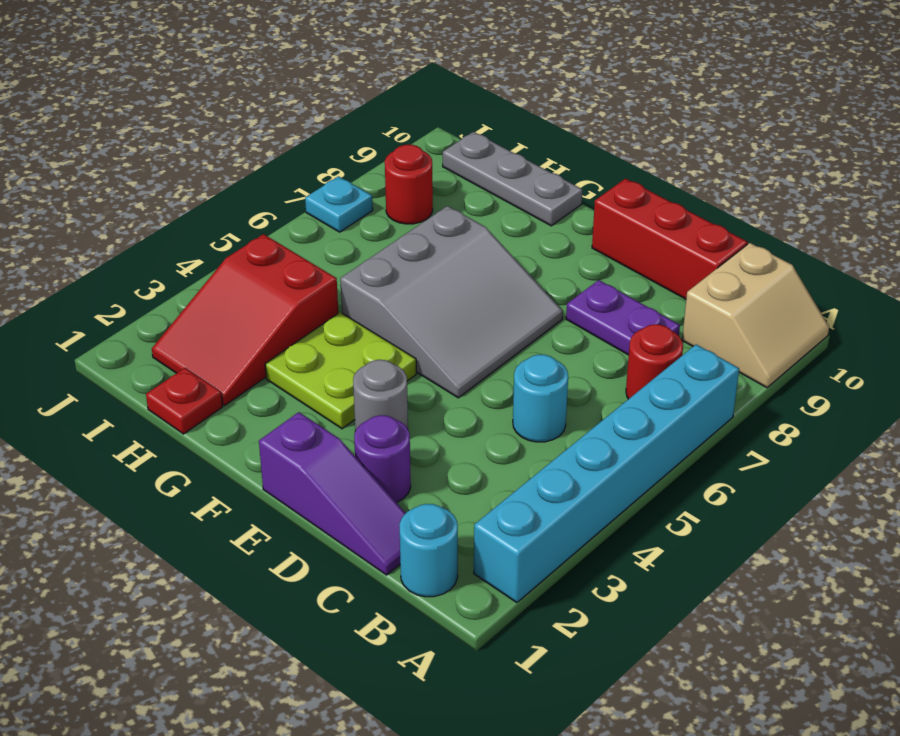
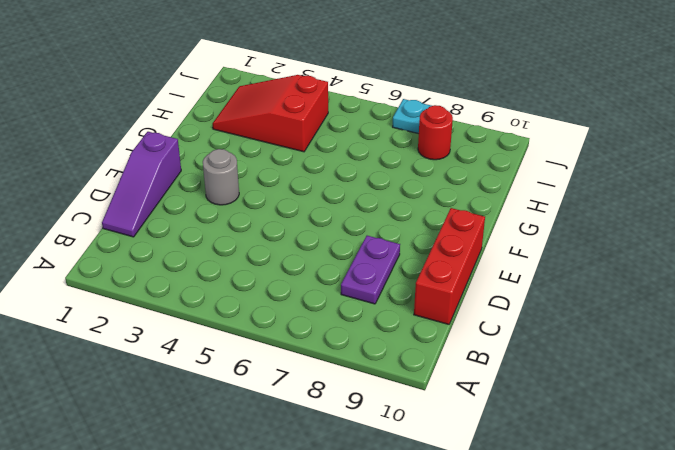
none -> cyan brick A2:A7 level 1
none -> tan slope A9:B10 level 1 top B
none -> cyan round brick B1 level 1

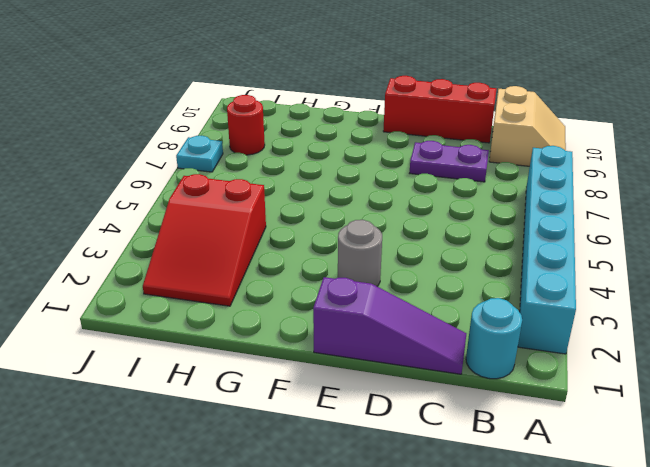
none -> red round brick B7 level 1
none -> cyan round brick C5 level 1
none -> purple round brick D2 level 1

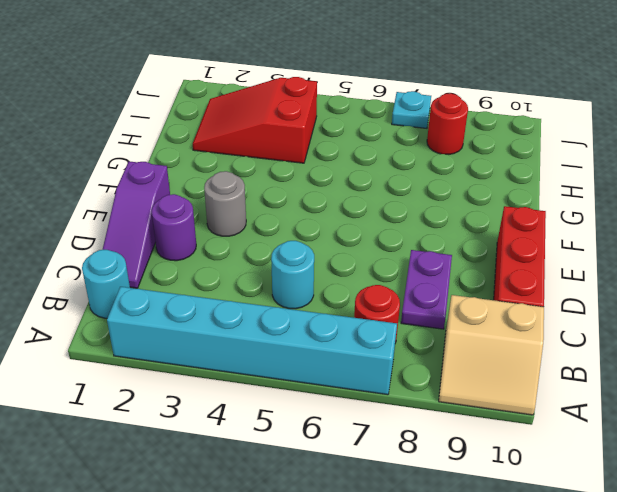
none -> grey slope E5:G7 level 1 top G
none -> lime plate F3:G4 level 1
none -> grey plate G10:I10 level 1

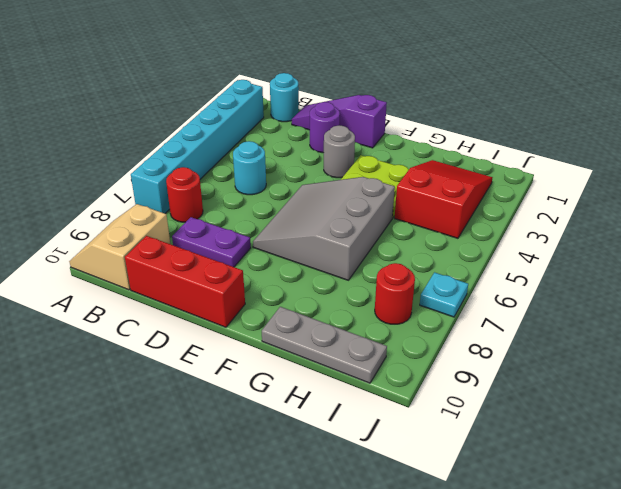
none -> red plate H1 level 1

